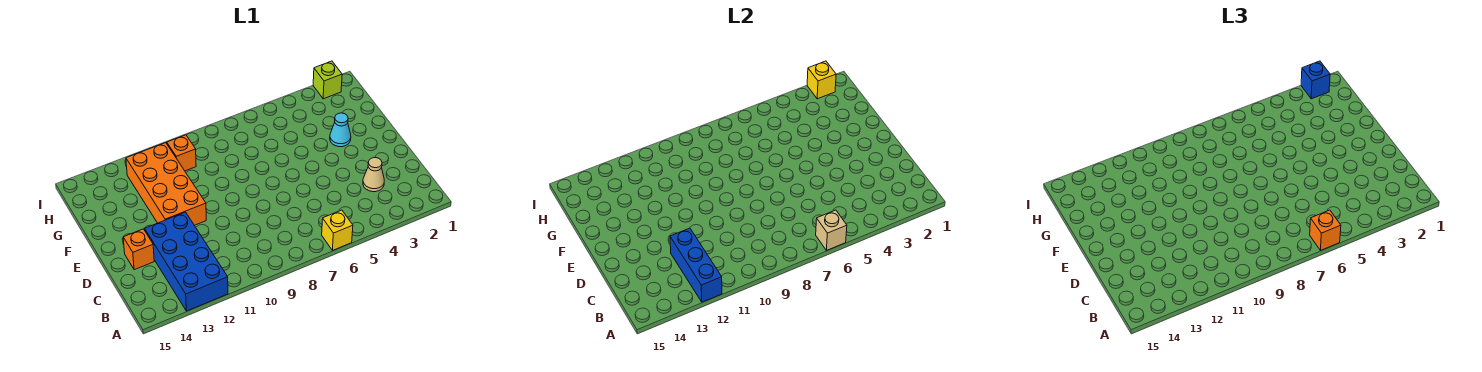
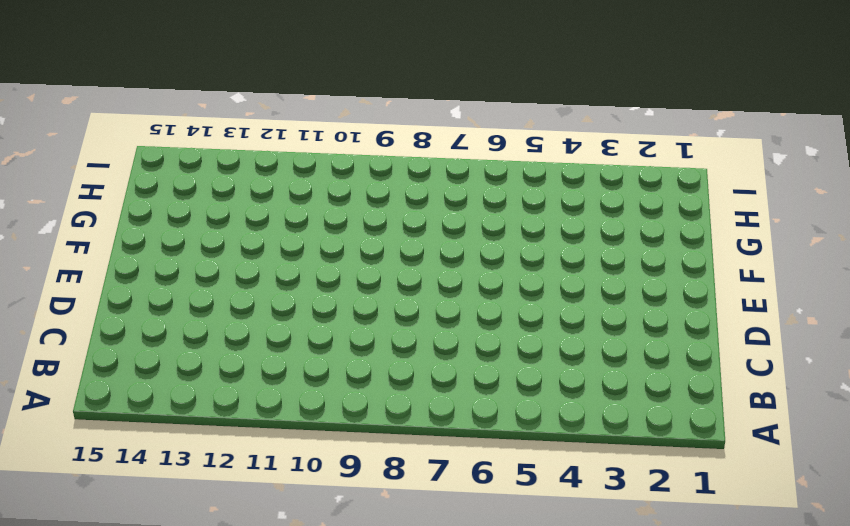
none -> yellow brick A6 level 1
none -> blue brick A12:D13 level 1
none -> tan cone C3 level 1

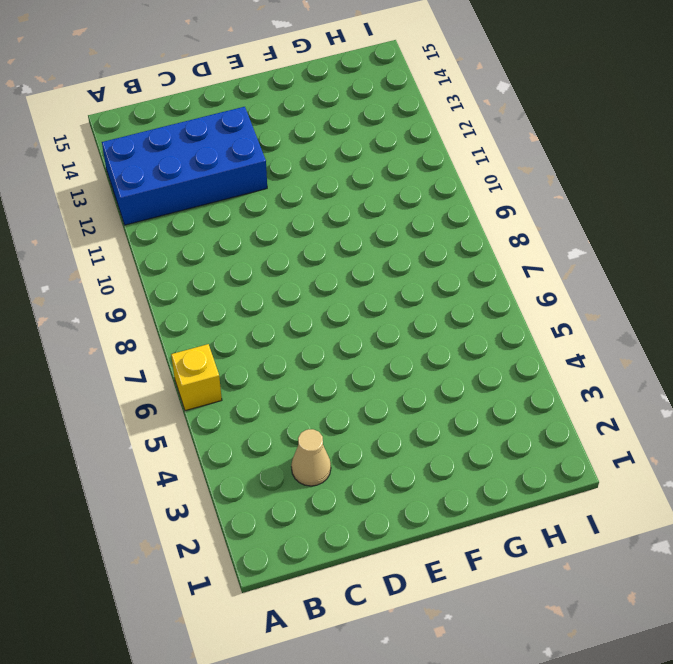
none -> orange brick D14 level 1
none -> orange brick E11:H12 level 1
none -> cyan cone F3 level 1

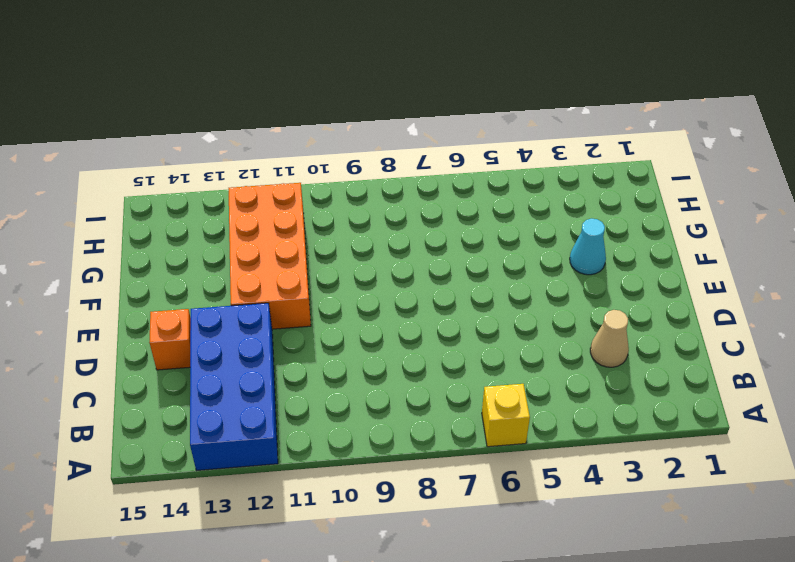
none -> orange brick H10 level 1
none -> lime brick I2 level 1
none -> tan brick A6 level 2

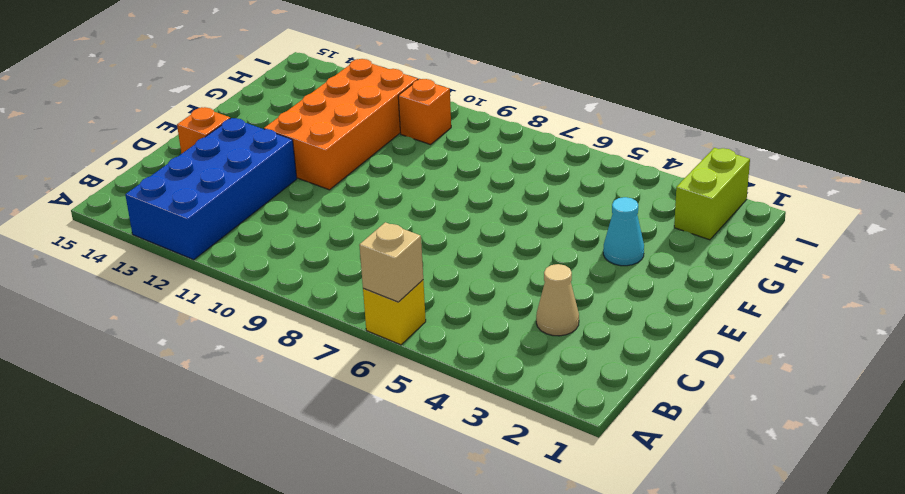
lime brick H2:I2 level 1 -> lime brick I2 level 1
none -> blue brick A12:C12 level 2
none -> yellow brick I2 level 2
none -> orange brick A6 level 3

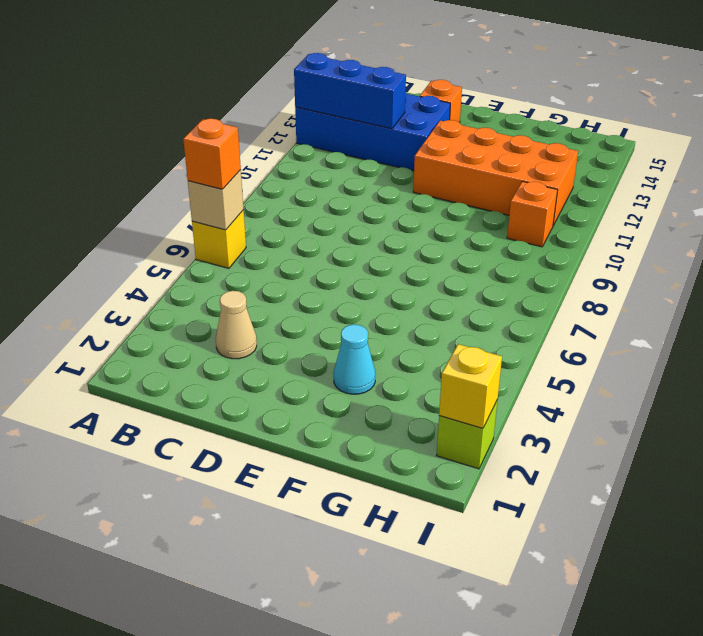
none -> blue brick I2 level 3

